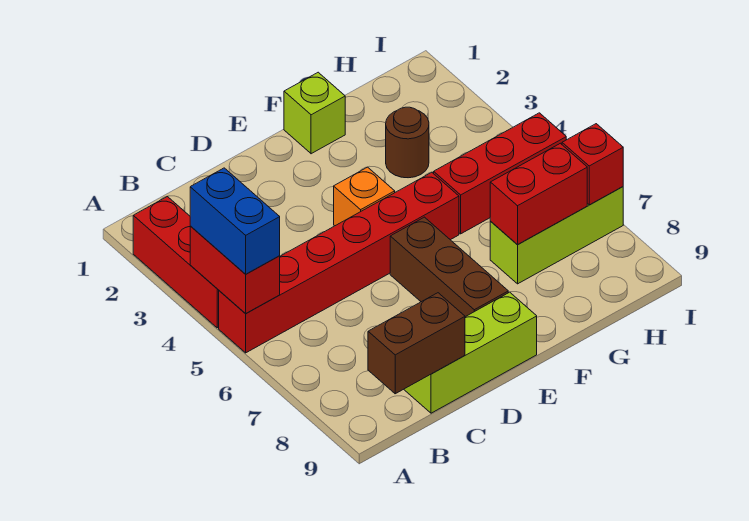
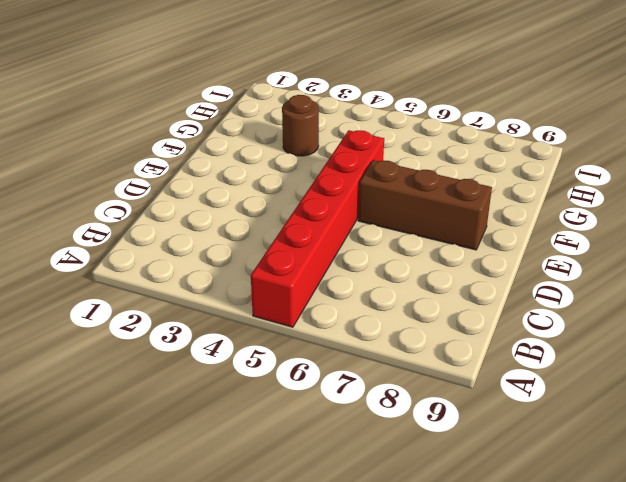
none -> red brick A2:A4 level 1
none -> lime brick C9:E9 level 1
none -> orange brick E4 level 1

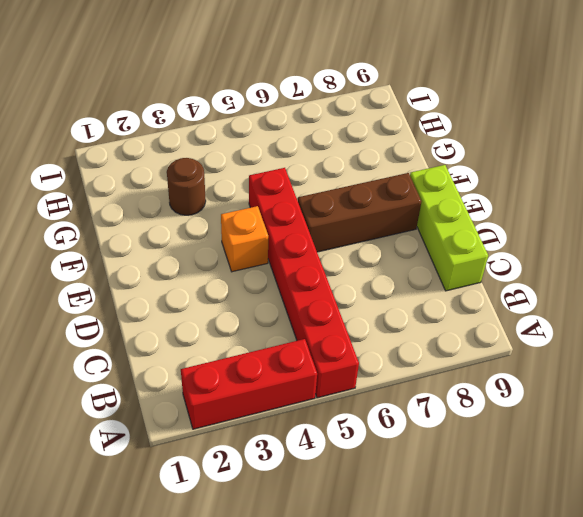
none -> lime brick F1 level 1
none -> red brick G5:I5 level 1
none -> lime brick G7:I7 level 1

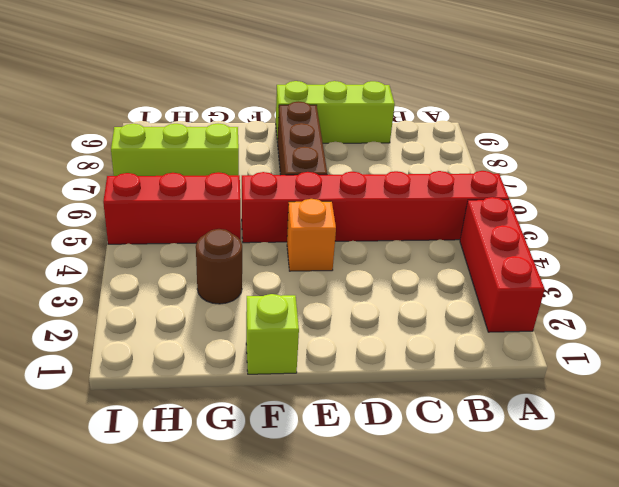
none -> red brick A4:A5 level 2
none -> brown brick B9:C9 level 2
none -> red brick G7:H7 level 2

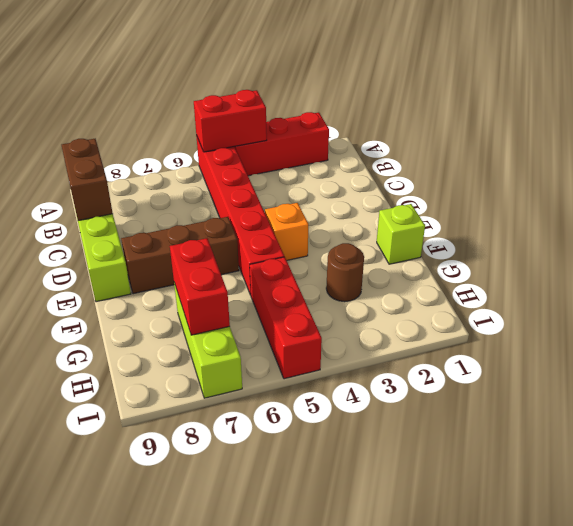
none -> red brick I7 level 2
none -> blue brick A4:A5 level 3

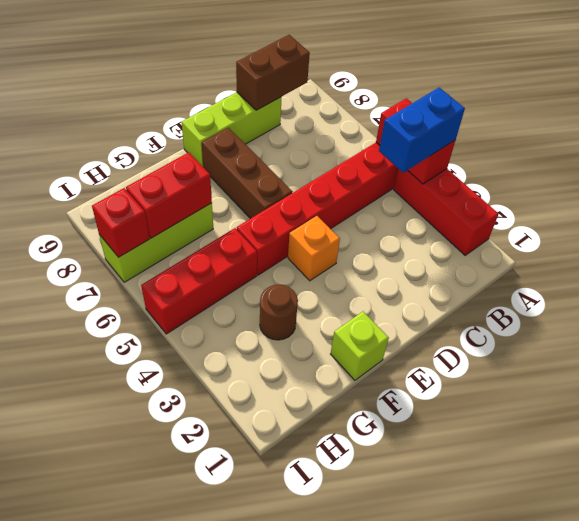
blue brick A4:B4 level 3 -> blue brick A4:A5 level 3

